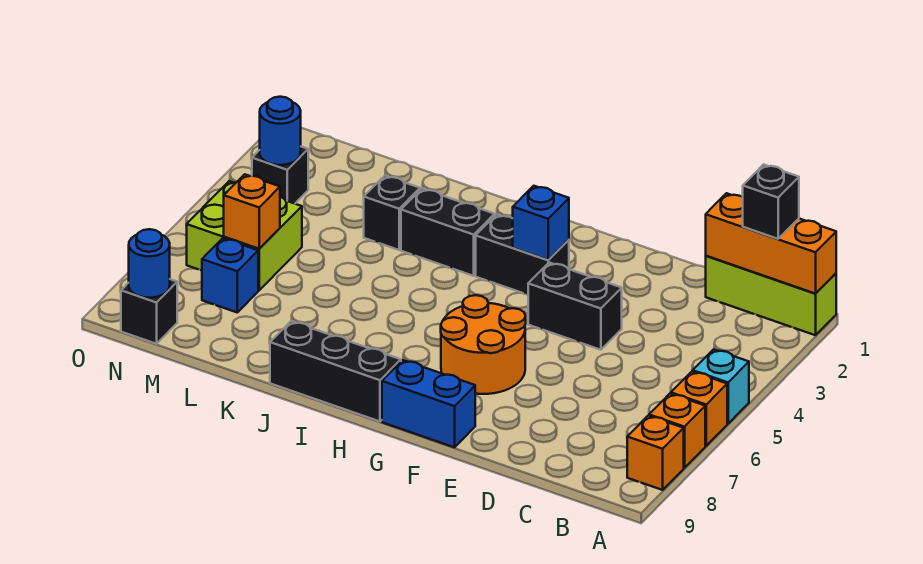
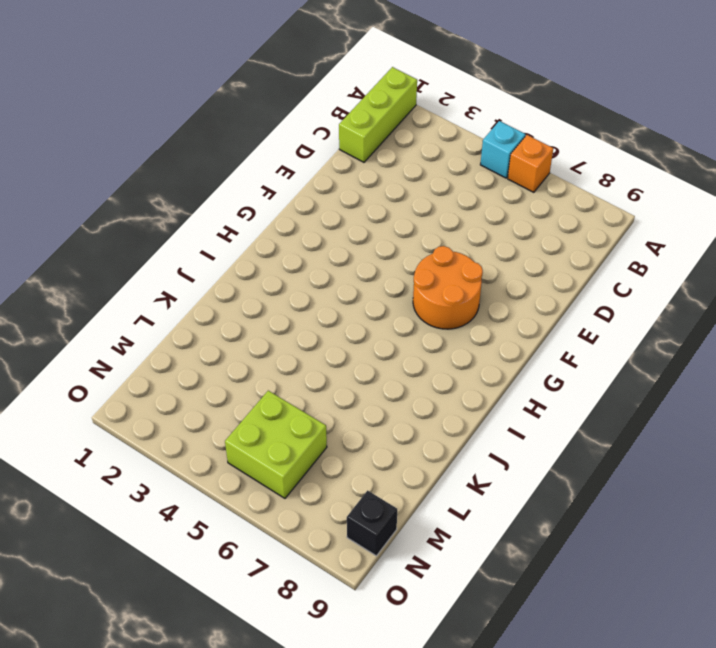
none -> orange brick A7 level 1
none -> orange brick A8 level 1
none -> black brick E4:F4 level 1

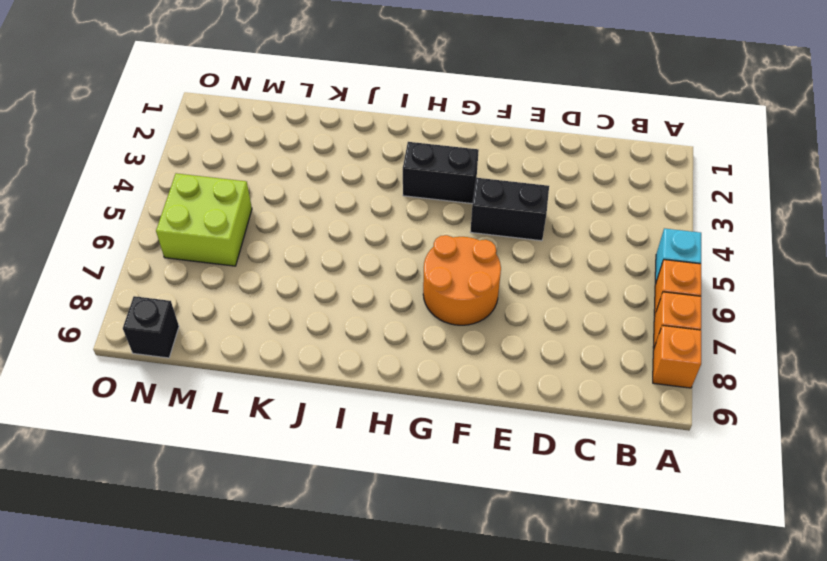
none -> lime brick A1:C1 level 1
none -> blue brick F9:G9 level 1
none -> black brick H9:J9 level 1

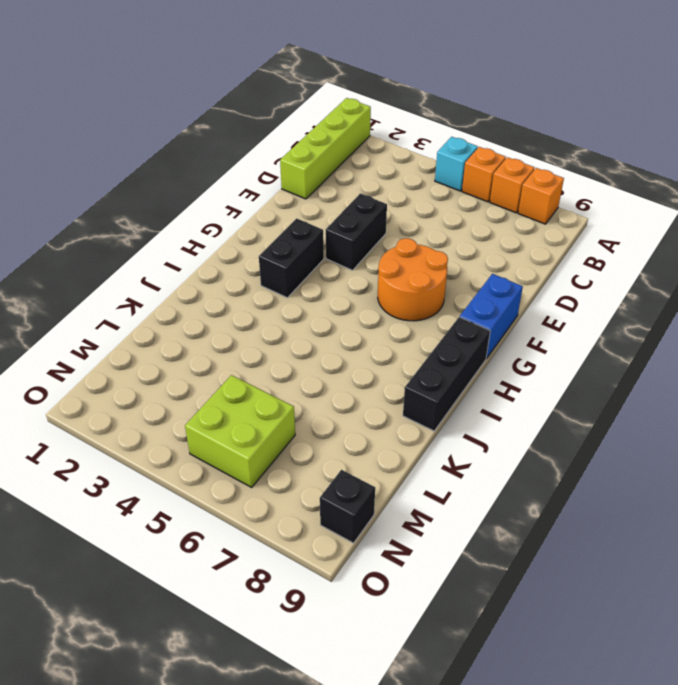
lime brick A1:D1 level 1 -> lime brick A1:C1 level 1
none -> black brick I3:J3 level 1
none -> black brick K3 level 1
none -> blue brick M7 level 1

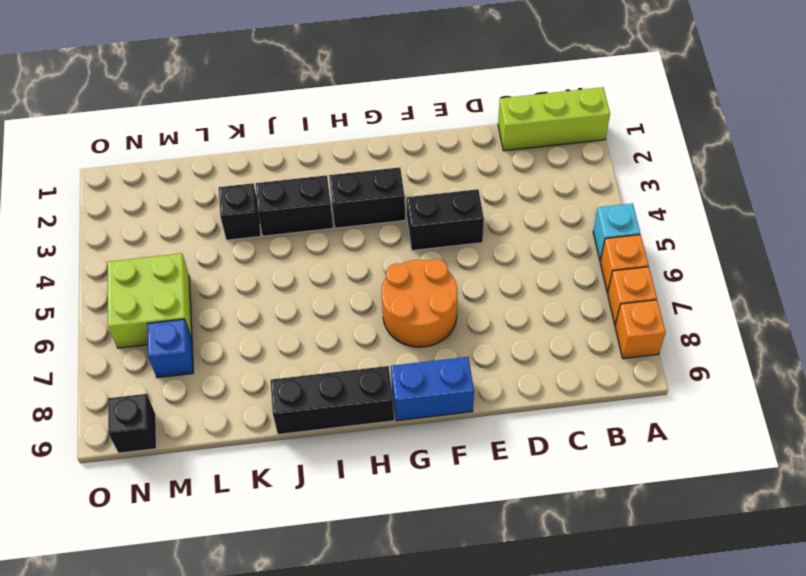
none -> black brick N3 level 1
none -> orange brick A1:C1 level 2
none -> blue brick G3 level 2

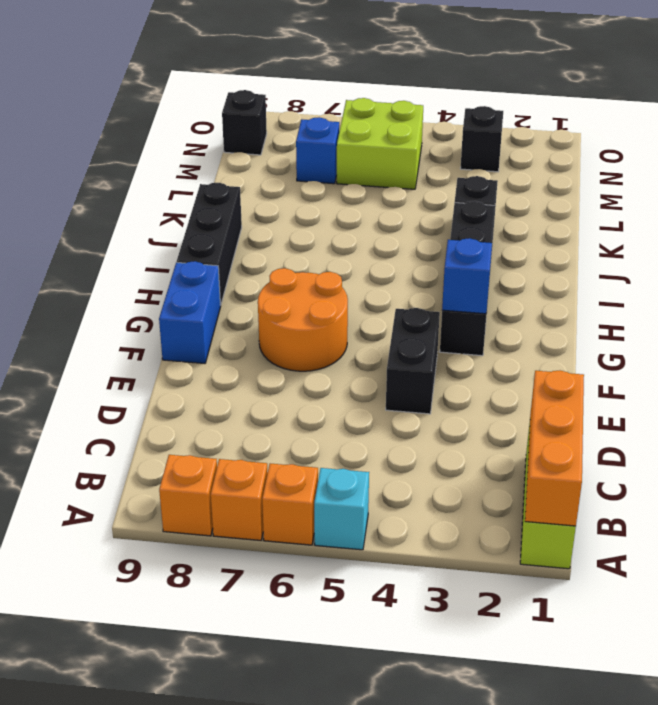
none -> orange brick M6 level 2
none -> blue round brick N3 level 2
none -> blue round brick N9 level 2

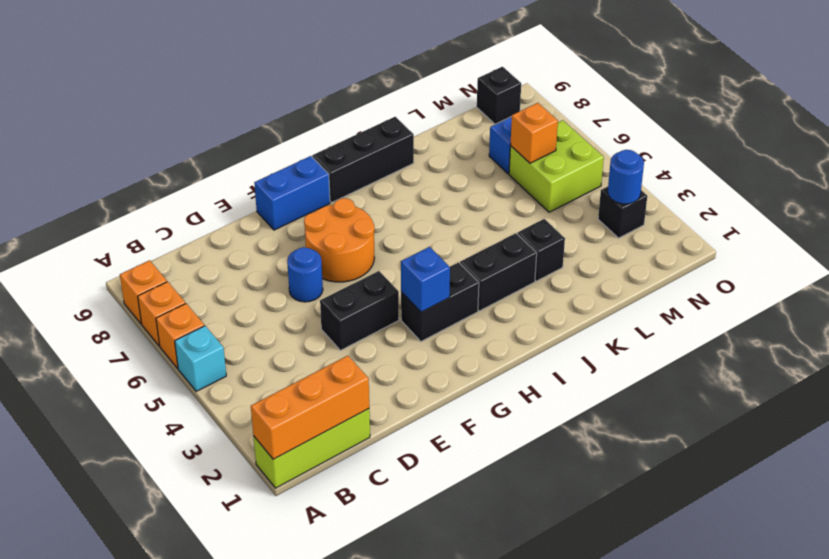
blue round brick E6 level 1 -> blue round brick N9 level 2
none -> black brick B1 level 3

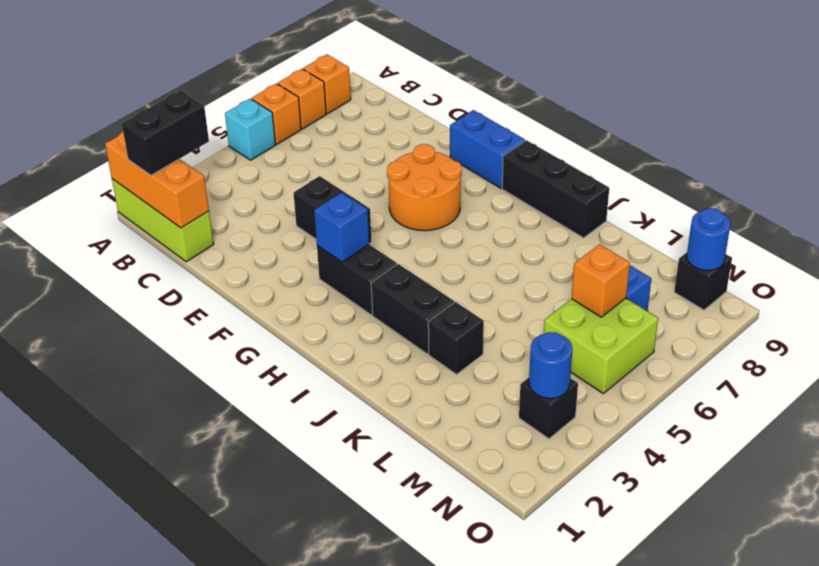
black brick B1:B2 level 3 -> black brick B1 level 3

